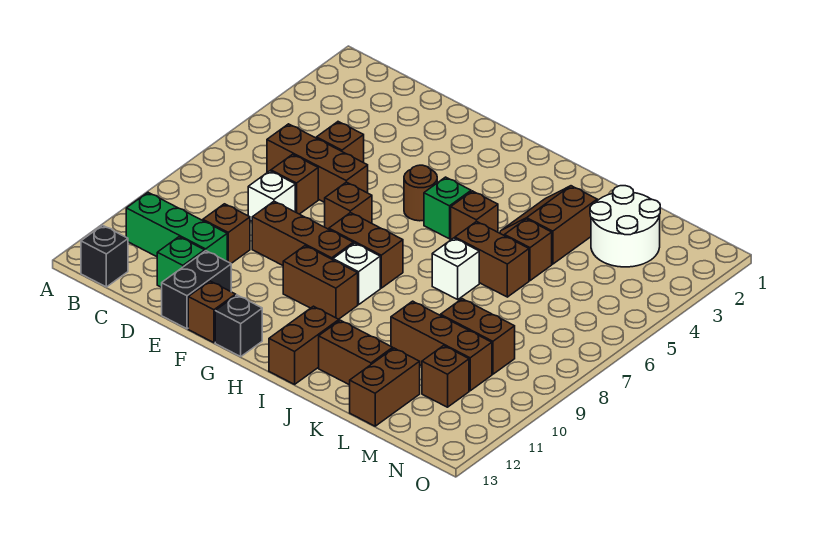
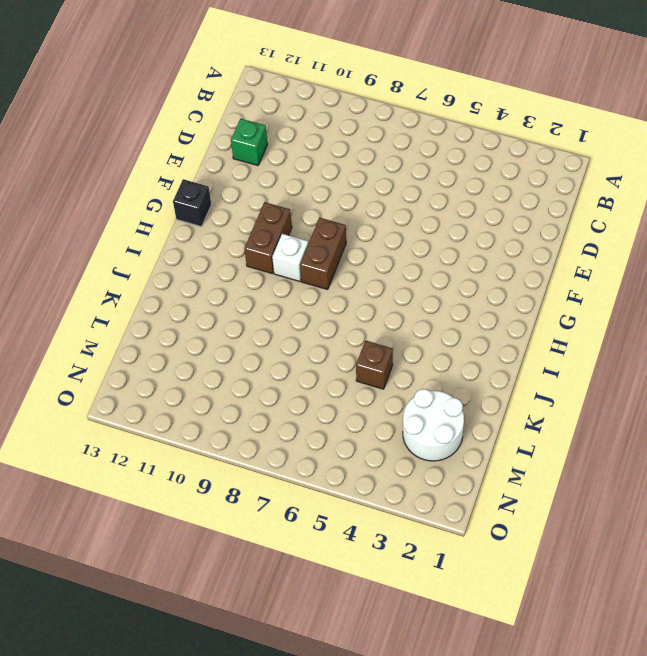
none -> green brick B11:D11 level 1
none -> black brick B13 level 1
none -> brown brick C6:E6 level 1
none -> brown brick D5 level 1

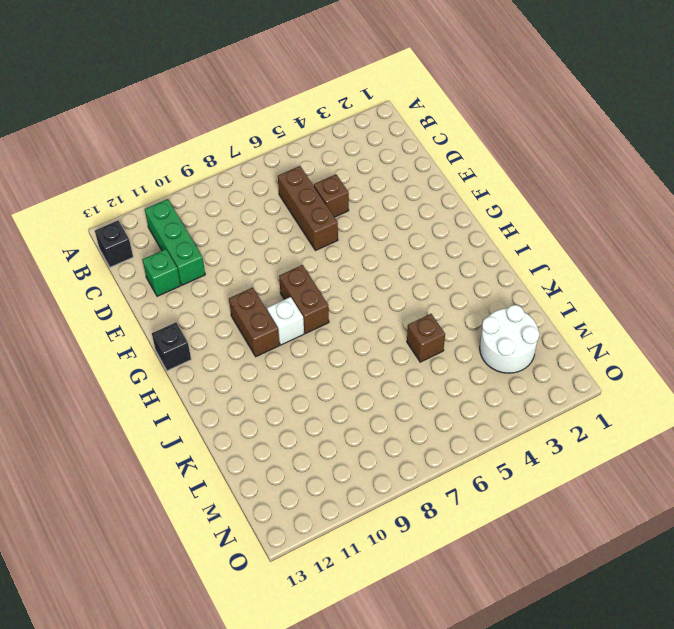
none -> brown brick D7 level 1
none -> white brick D8 level 1
none -> brown brick D10 level 1
none -> brown brick E9:G9 level 1

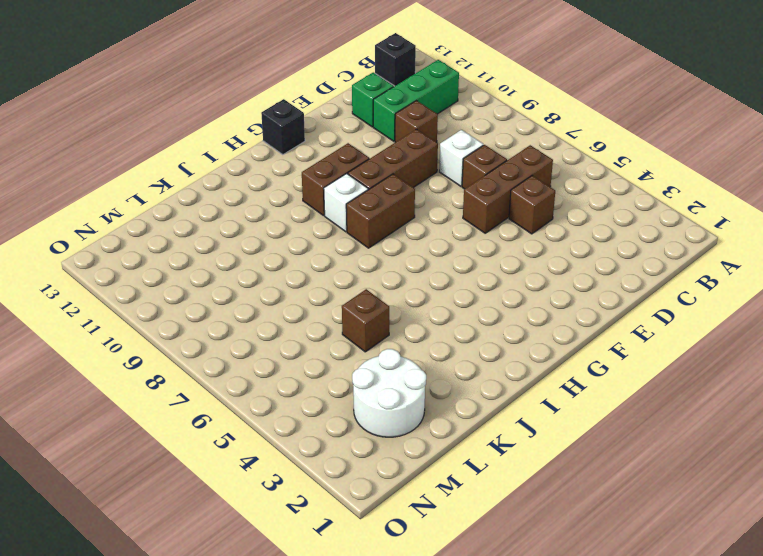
none -> black brick E12:E13 level 1
none -> brown brick F7 level 1
none -> brown brick F13 level 1
none -> brown round brick G5 level 1

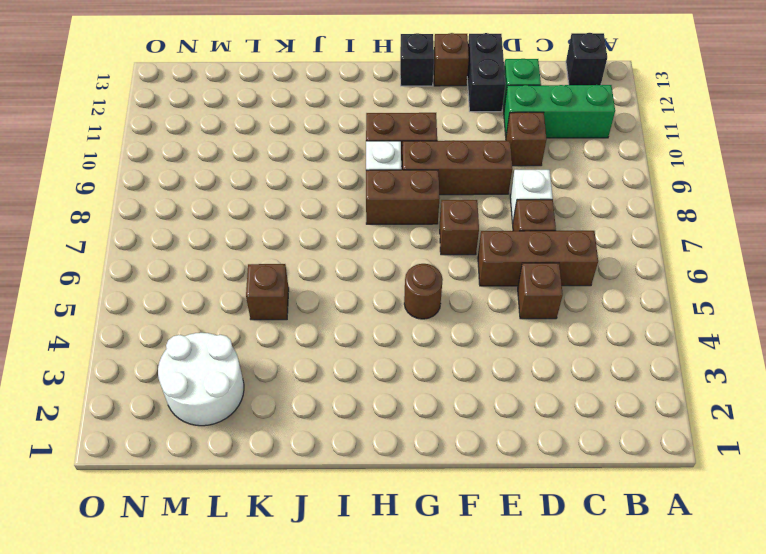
none -> green brick H5 level 1
none -> brown brick I5 level 1
none -> brown brick I12:I13 level 1
none -> brown slope J3:K4 level 1 top K

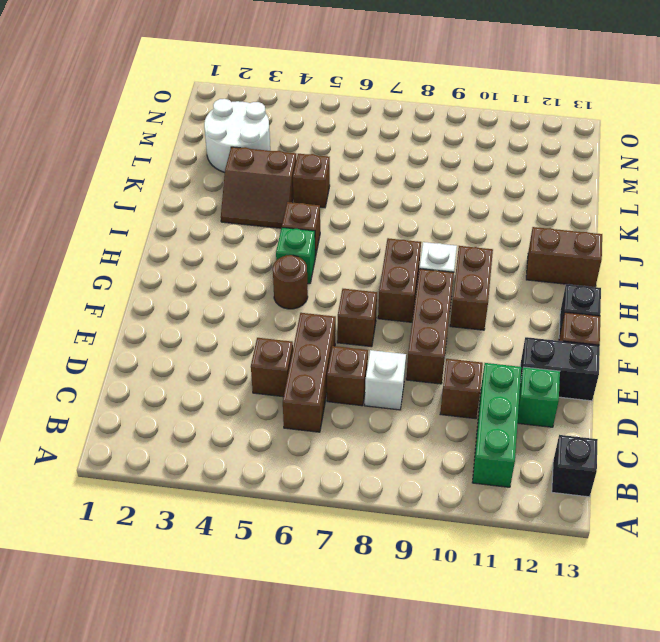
none -> brown brick J6:K6 level 1
none -> white brick J7 level 1
none -> brown brick J12:K12 level 1
none -> brown brick K10:M10 level 1

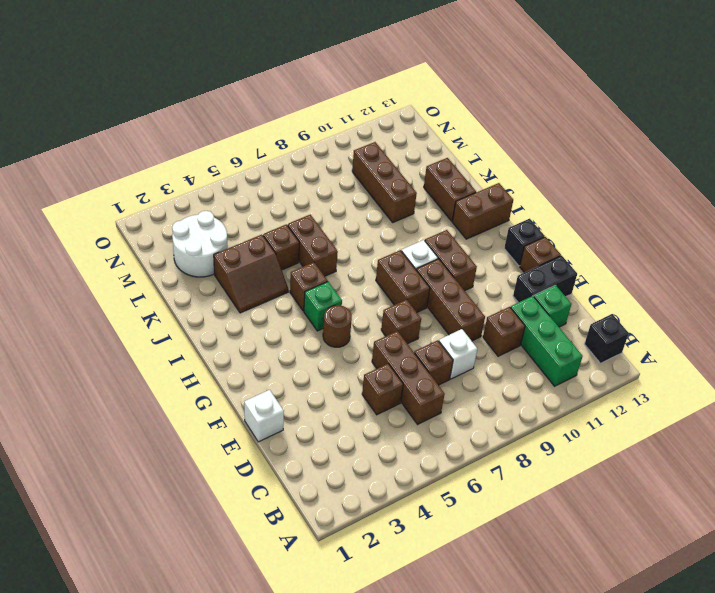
white brick E1 level 1 -> white brick J7 level 1
none -> brown brick L9:M9 level 1
none -> brown brick L12:L13 level 1
none -> brown brick M11 level 1

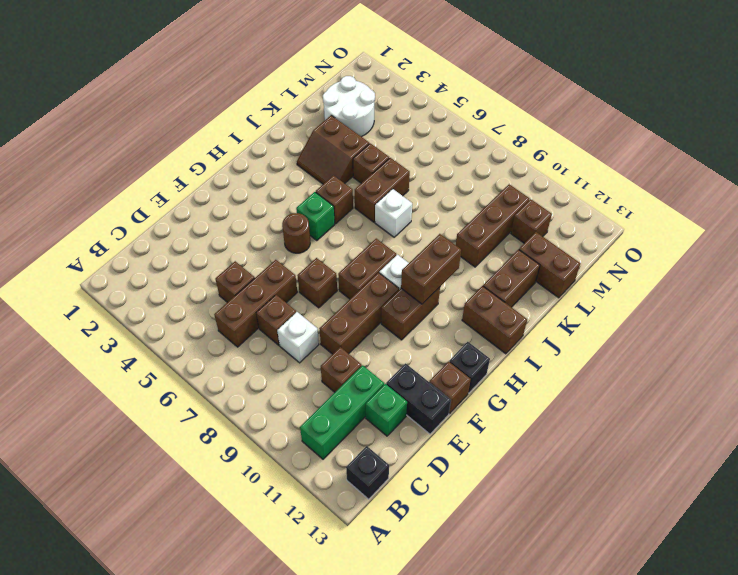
brown brick H10:I10 level 2 -> brown brick L9:M9 level 1

